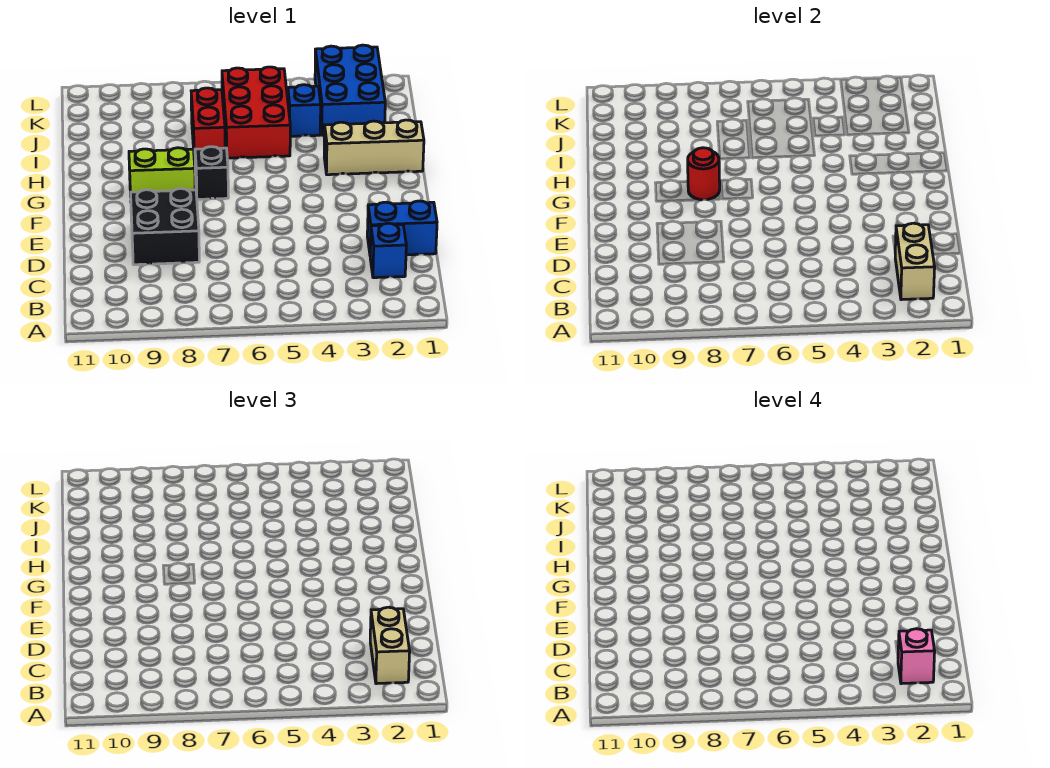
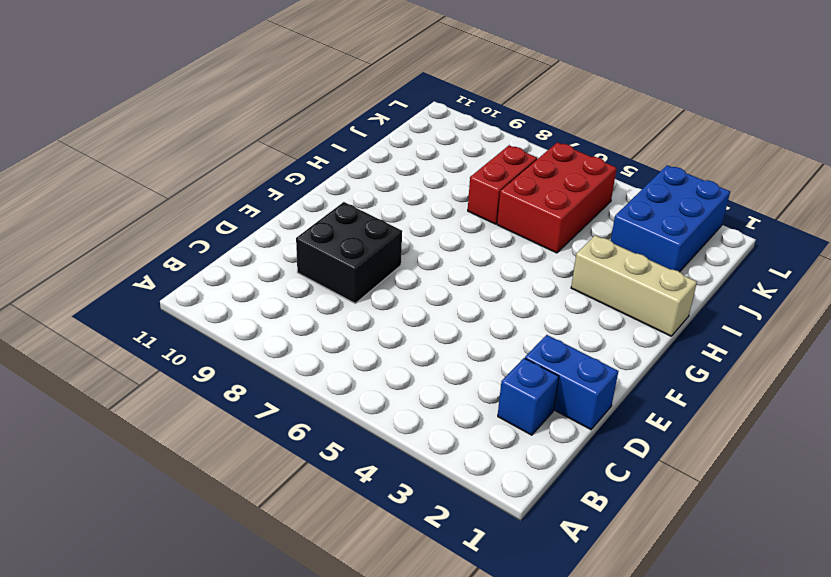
none -> black brick G7 level 1
none -> lime brick G8:G9 level 1
none -> blue brick J4 level 1

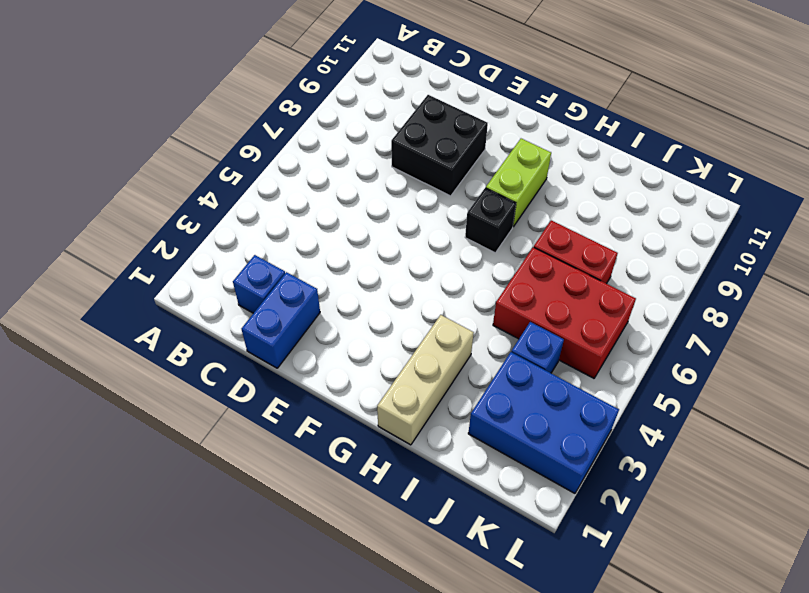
none -> tan brick B2:C2 level 2
none -> red round brick G8 level 2
none -> tan brick B2:C2 level 3

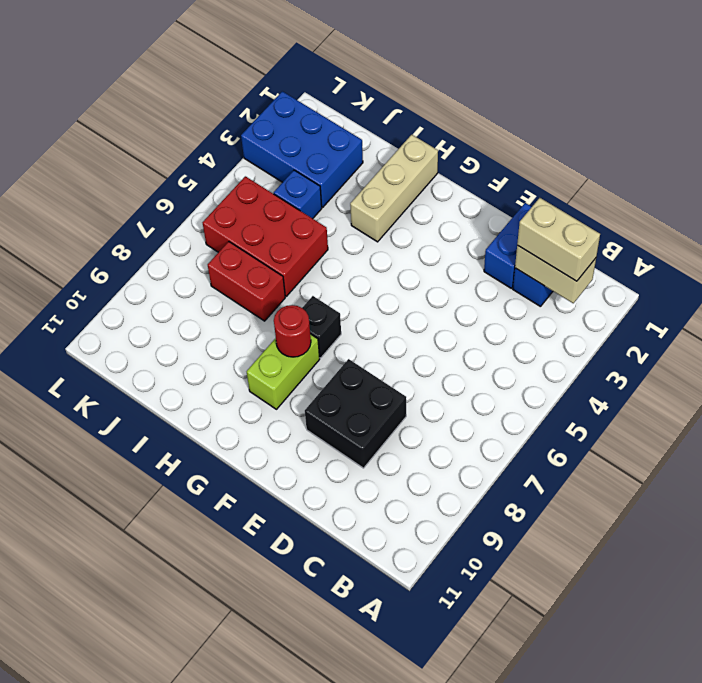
none -> pink brick B2 level 4

